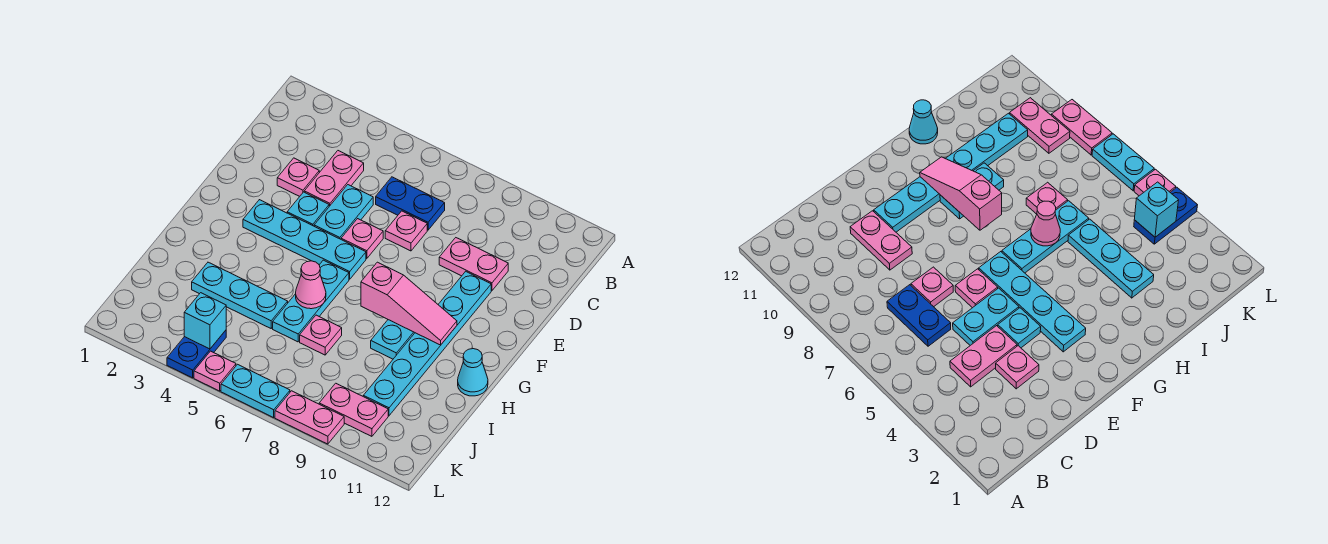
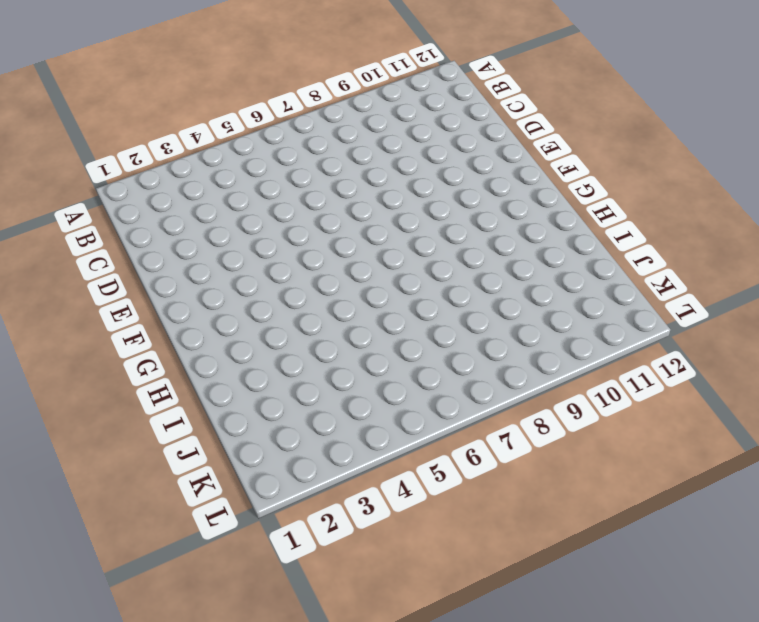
none -> pink plate C4:D4 level 1
none -> blue plate C6:C7 level 1
none -> pink plate D3 level 1

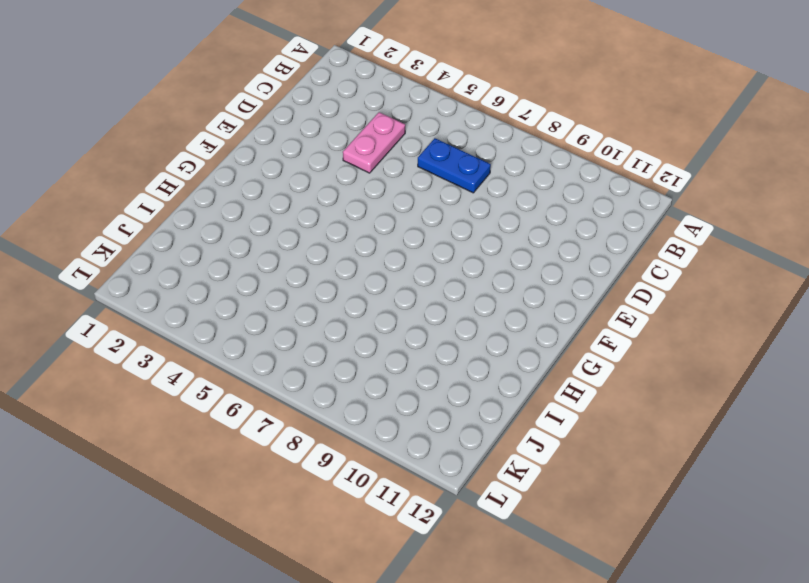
none -> pink plate D3 level 1
none -> cyan plate D5:E5 level 1
none -> pink plate D7 level 1

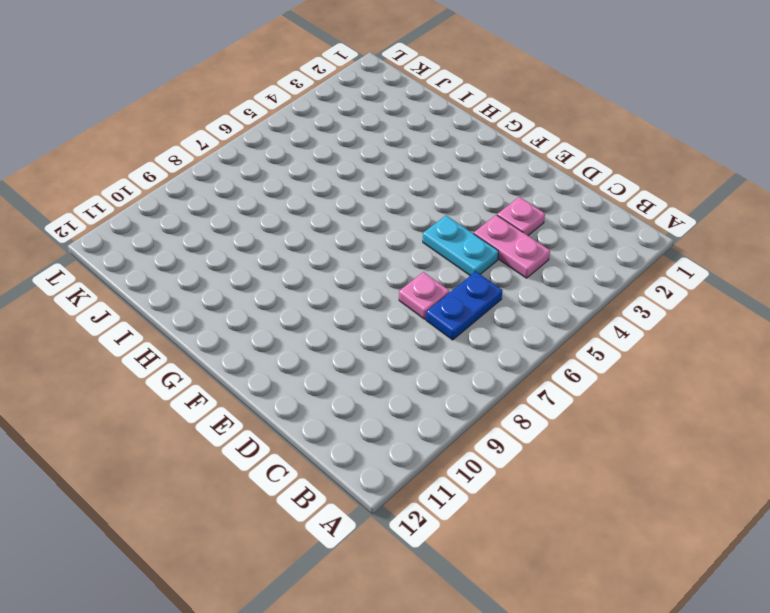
none -> pink plate D9:D10 level 1
none -> cyan plate E4 level 1
none -> pink plate E6 level 1

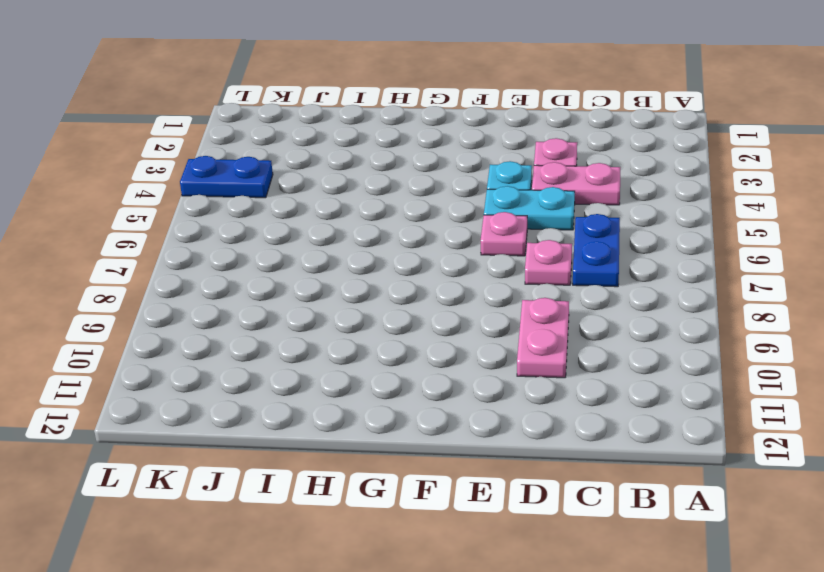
none -> cyan plate E10:J10 level 1
none -> cyan plate F3:F6 level 1
none -> cyan plate G6:I6 level 1

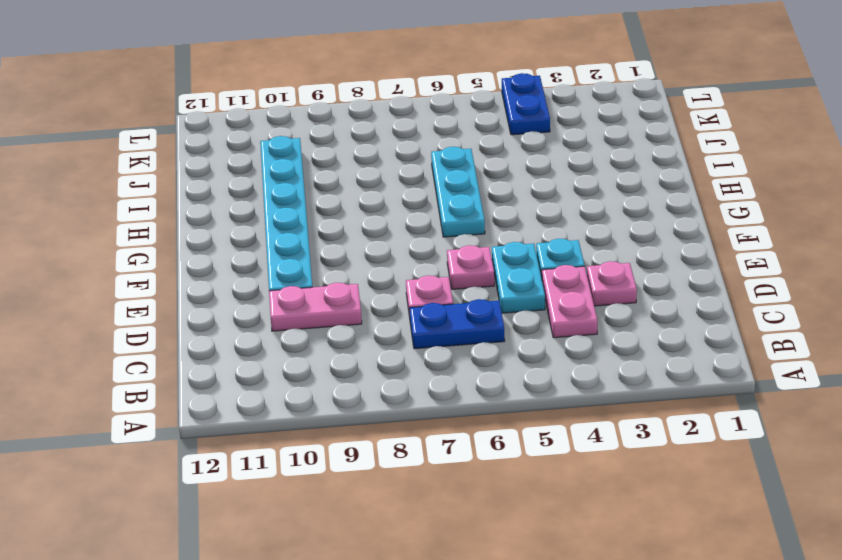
none -> cyan plate F3:F6 level 1
none -> cyan plate G9:H9 level 1
none -> cyan cone H12 level 1

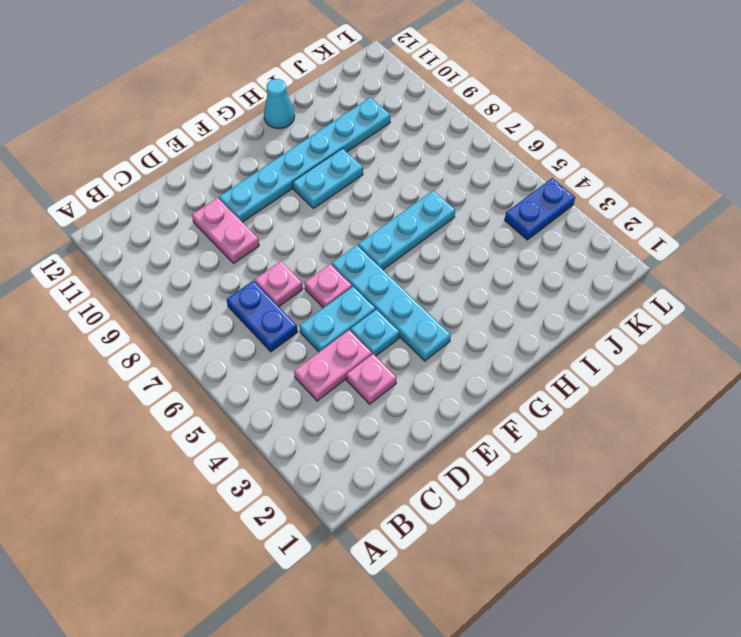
none -> cyan plate I3:I5 level 1
none -> pink plate I7 level 1
none -> pink plate K9:K10 level 1

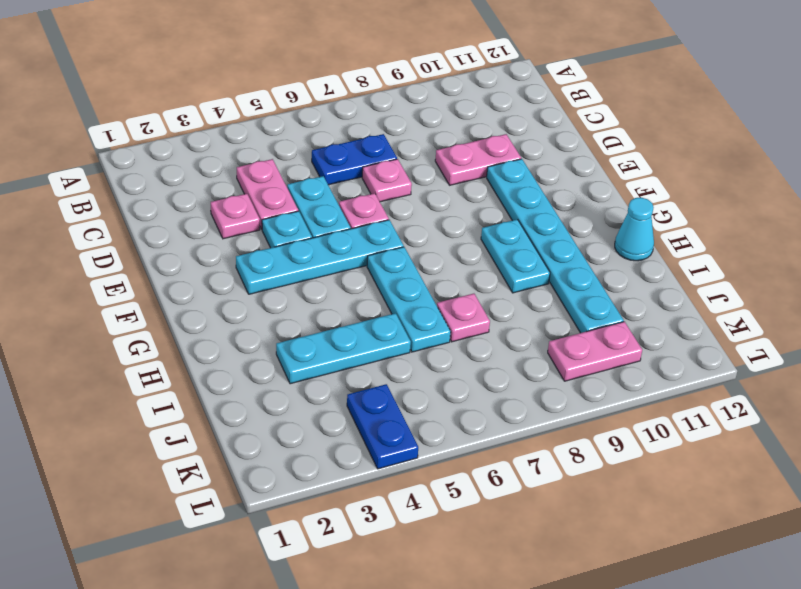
none -> pink plate L5 level 1
none -> cyan plate L6:L7 level 1
none -> pink plate L8:L9 level 1

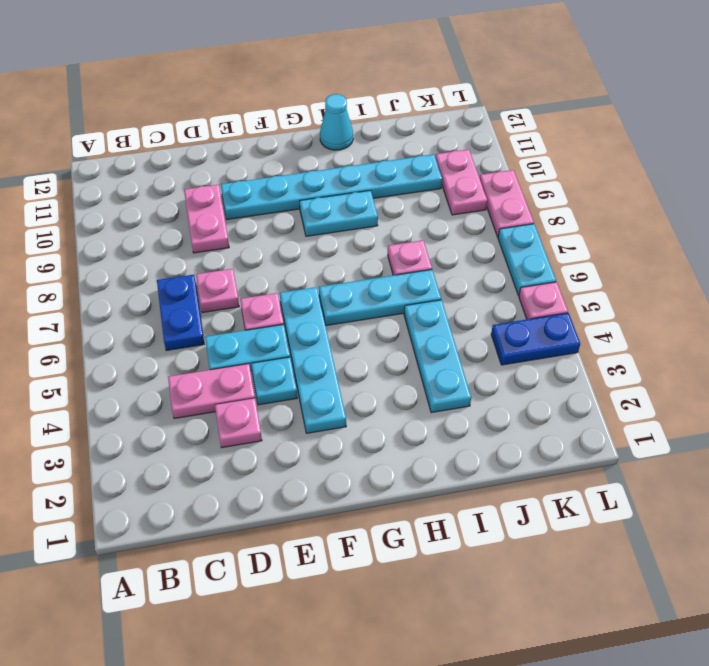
none -> pink slope G8:G10 level 2 top 8
none -> pink cone H6 level 2
none -> cyan brick K4 level 2

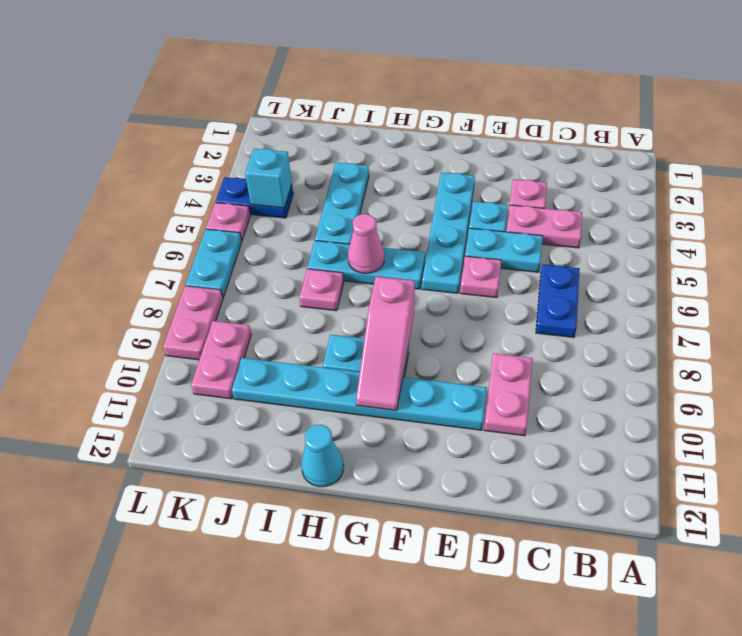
none -> pink plate D7 level 1

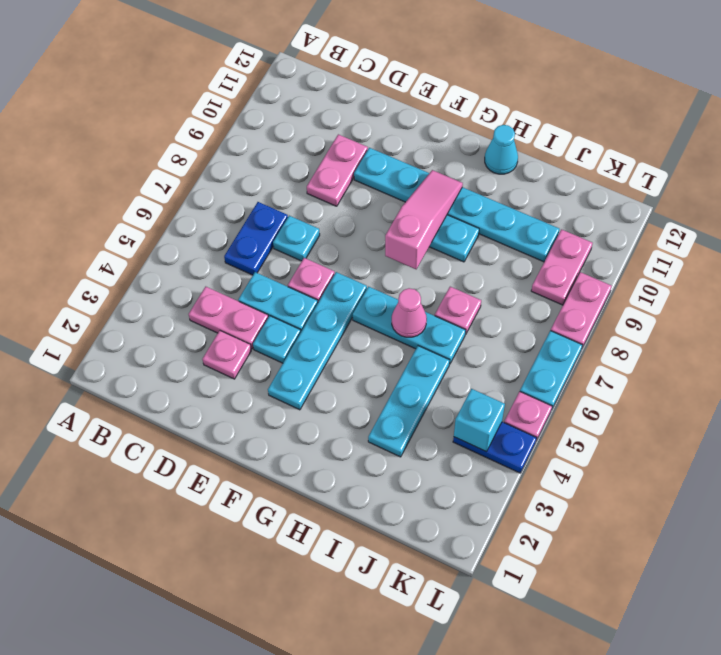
cyan plate D7 level 1 -> pink plate D7 level 1

